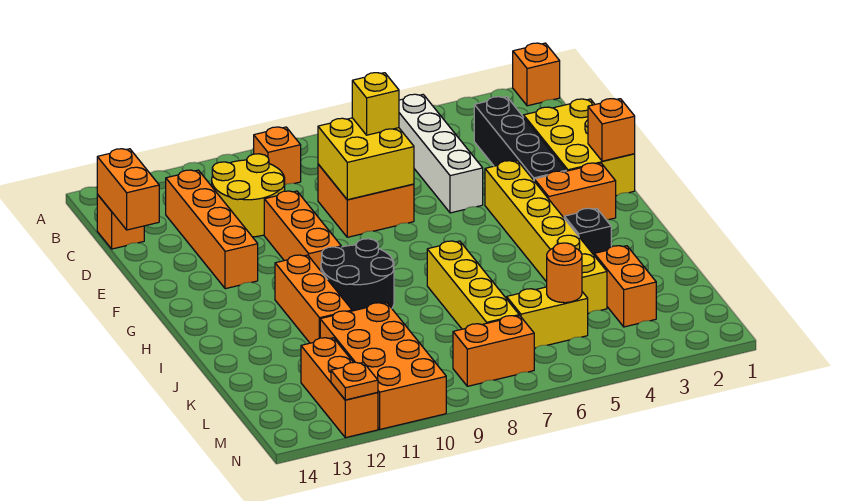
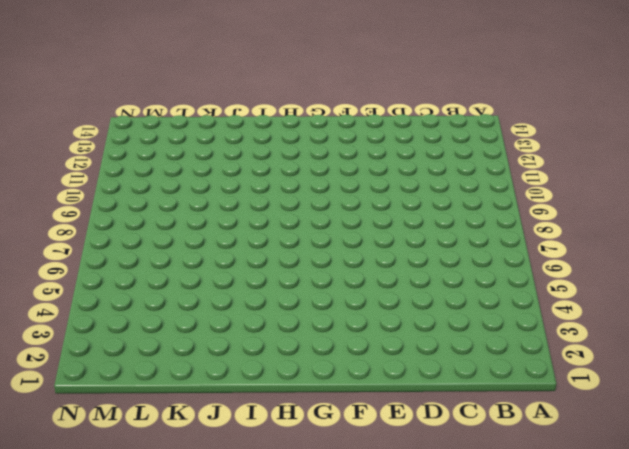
none -> orange brick A1 level 1
none -> white brick B5:E5 level 1
none -> orange brick B9 level 1

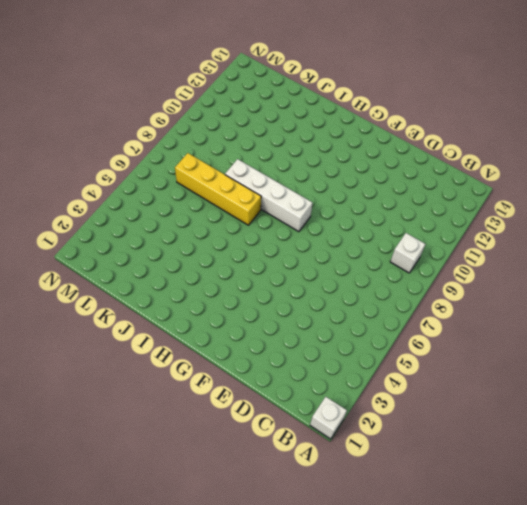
white brick A1 level 1 -> orange brick A1 level 1
white brick B9 level 1 -> orange brick B9 level 1
white brick G8:J8 level 1 -> white brick B5:E5 level 1
none -> black brick C3:F3 level 1
none -> yellow round brick C10:D11 level 1
none -> orange brick C12:F12 level 1

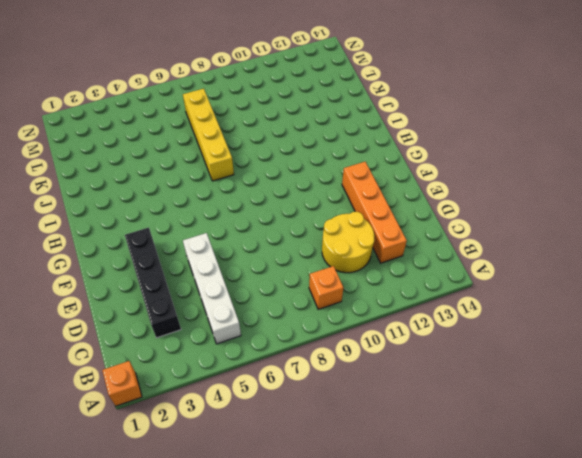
none -> orange brick C14 level 1
none -> yellow brick D1:F2 level 1
none -> orange brick D7:E8 level 1

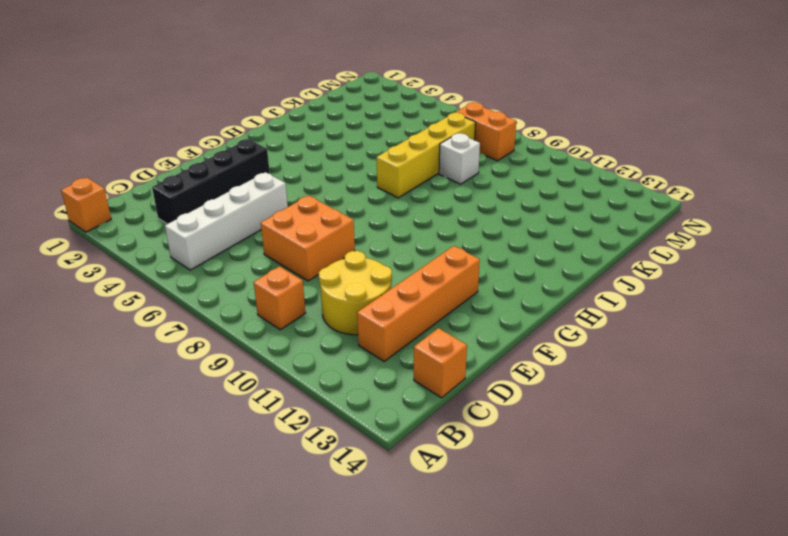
white brick K8 level 1 -> none
none -> yellow brick D1:F2 level 1
none -> orange brick E10:G10 level 1
none -> yellow brick F4:K4 level 1

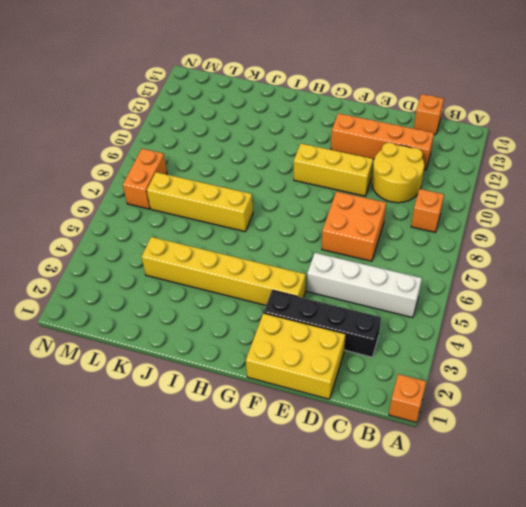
yellow brick E10:G10 level 1 -> orange brick E10:G10 level 1
none -> orange brick G2:G3 level 1
none -> black round brick H9:I10 level 1
none -> orange brick H11:J11 level 1

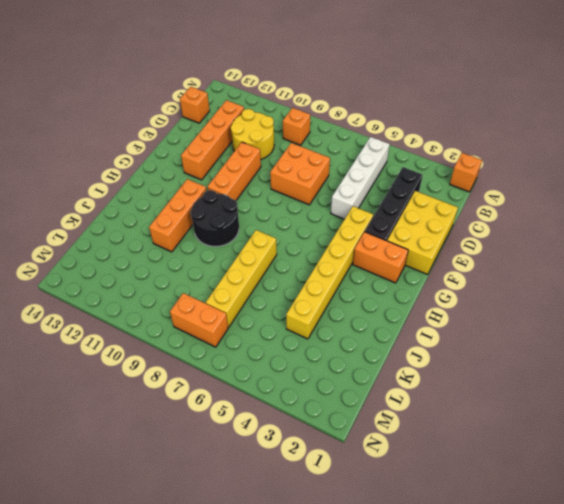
none -> black brick I3 level 1
none -> orange brick K3:L3 level 1
none -> orange brick K10:N11 level 1

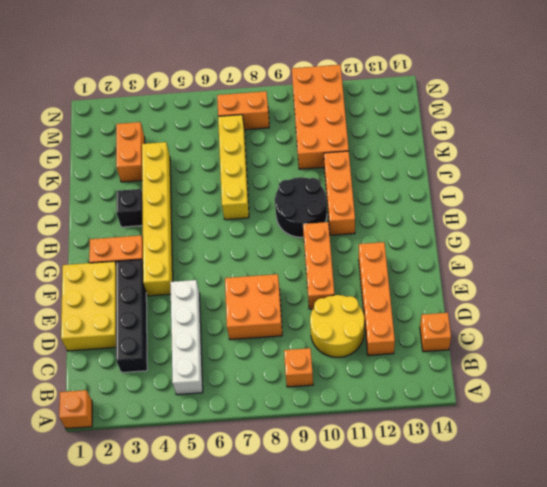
none -> yellow brick L5:L6 level 1
none -> orange brick L12:N12 level 1
none -> orange brick C14:D14 level 2

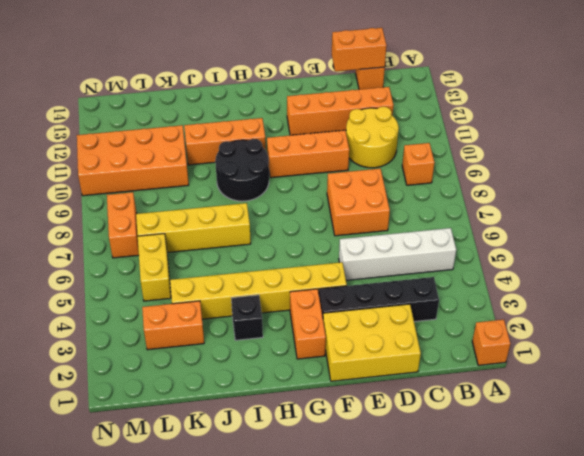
none -> orange brick L12:N12 level 1
none -> yellow brick D7:E8 level 2
none -> orange brick F1 level 2

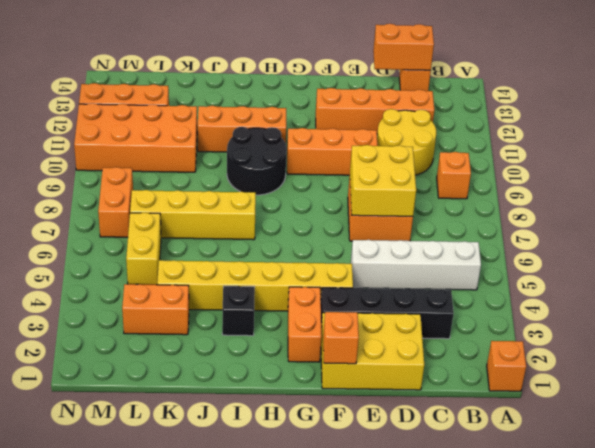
none -> orange round brick L5 level 2
none -> orange plate N12 level 2
none -> yellow brick D7 level 3

